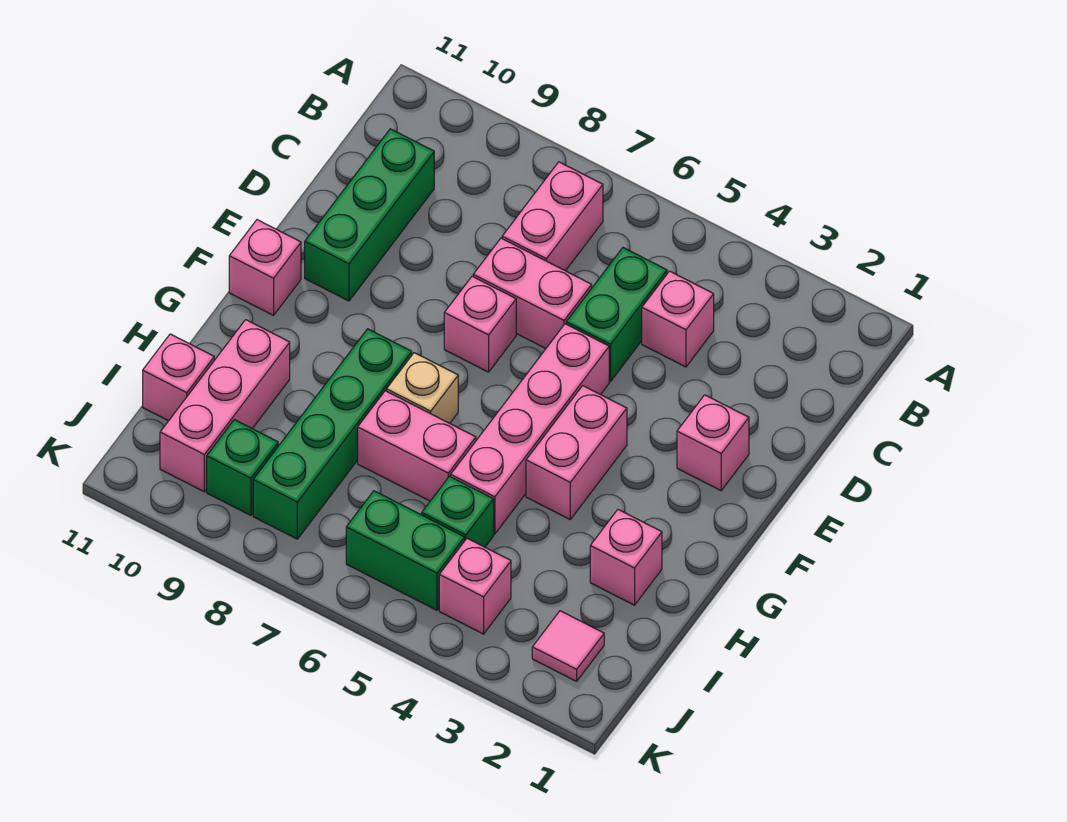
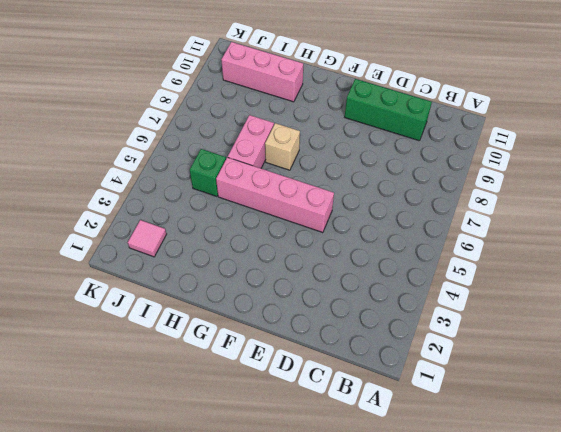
none -> pink brick B7:C7 level 1
none -> pink brick C4 level 1
none -> green brick C5:D5 level 1

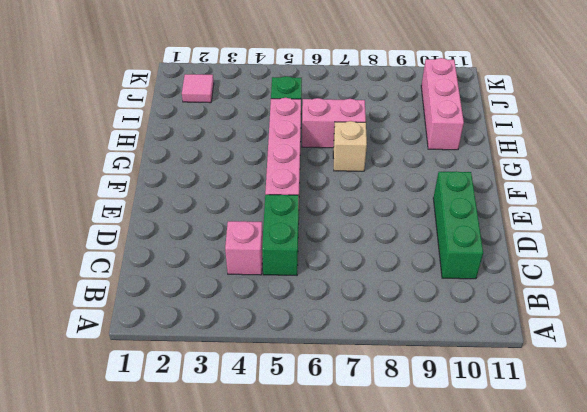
none -> pink brick B7:C7 level 1
none -> pink brick D6:D7 level 1
none -> pink brick E2 level 1

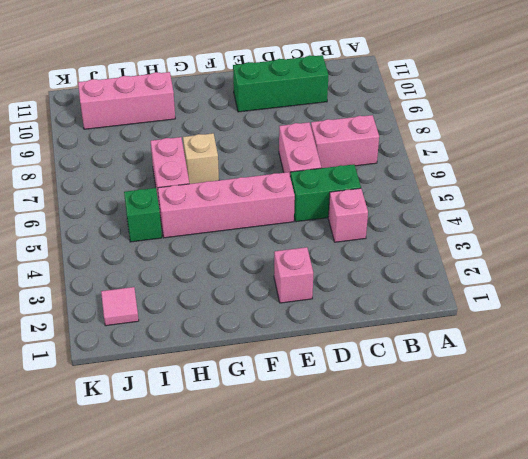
none -> pink brick E7 level 1
none -> pink brick F4:G4 level 1
none -> pink brick F11 level 1

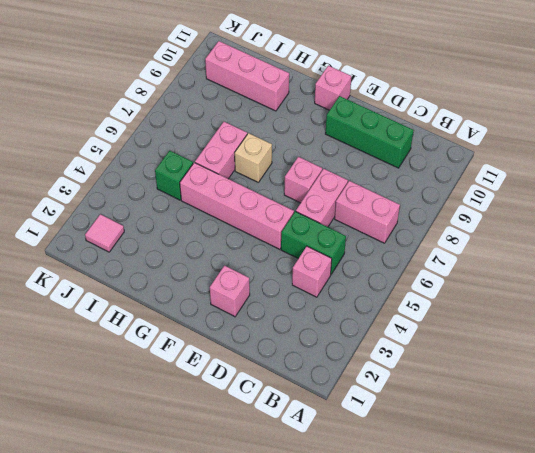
none -> pink brick F4:G4 level 1
none -> green brick G8:J8 level 1
none -> pink brick H2 level 1

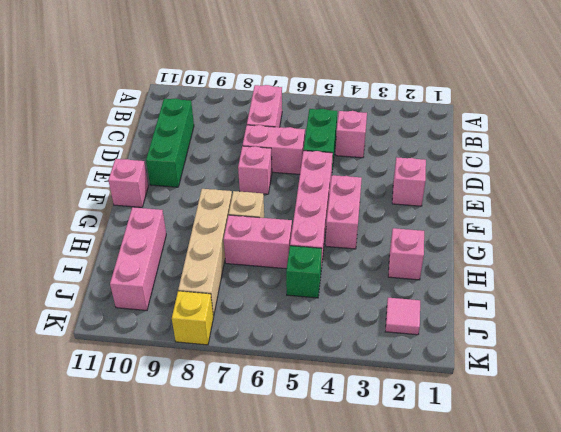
tan brick G8:J8 level 1 -> green brick G8:J8 level 1
yellow brick K8 level 1 -> none
none -> pink brick I11 level 1
none -> pink brick J4 level 1
none -> green brick J5:J6 level 1

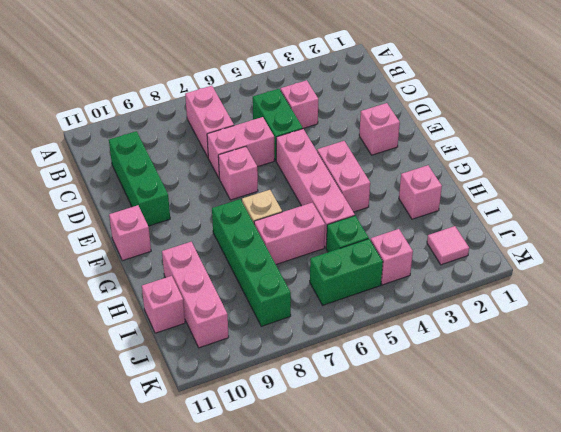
none -> green brick J9 level 1

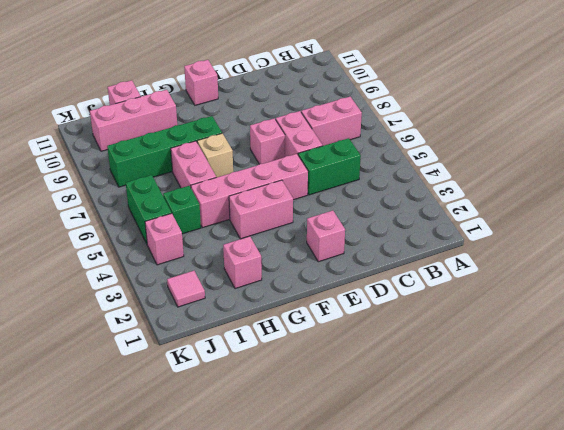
none -> pink brick C4 level 1
none -> green brick C10:E10 level 1
none -> green brick J9 level 1

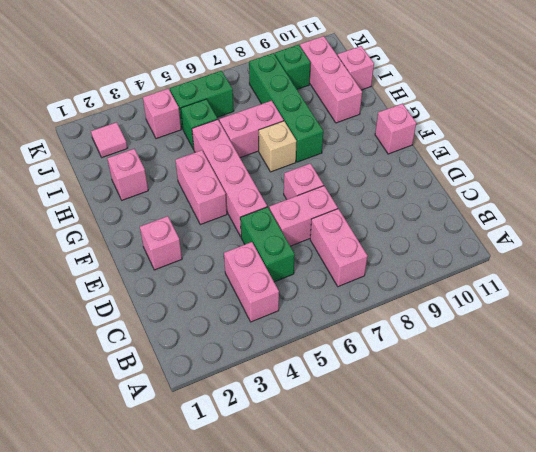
pink brick B4:C4 level 1 -> pink brick C4 level 1
none -> green brick C10:E10 level 1

